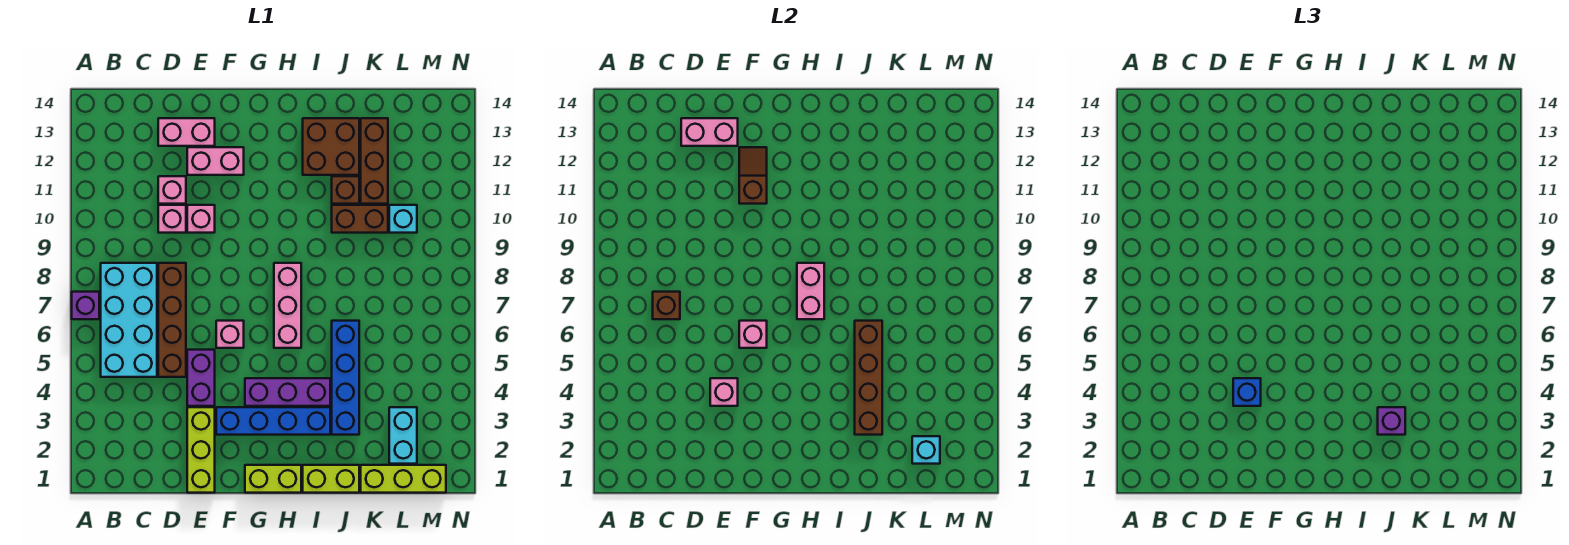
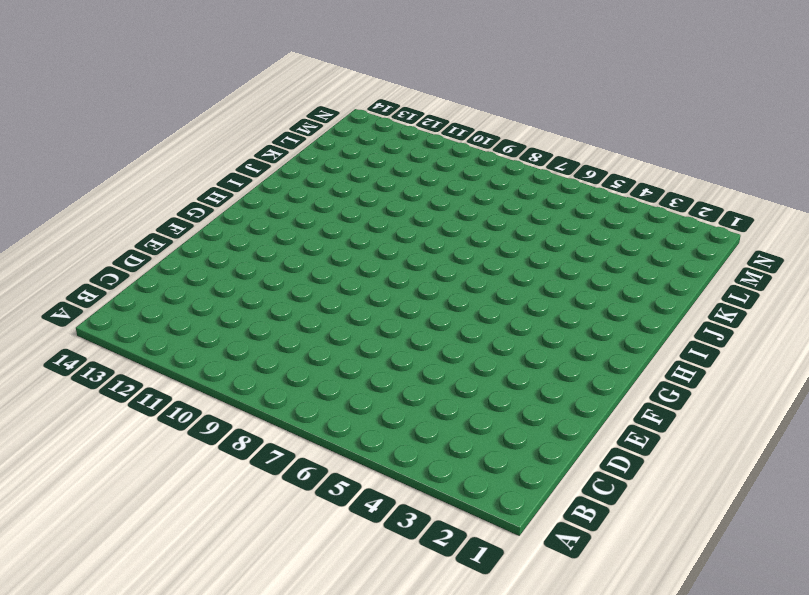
none -> purple brick A7 level 1
none -> cyan brick B5:C8 level 1
none -> brown brick D5:D8 level 1
none -> pink brick D10 level 1

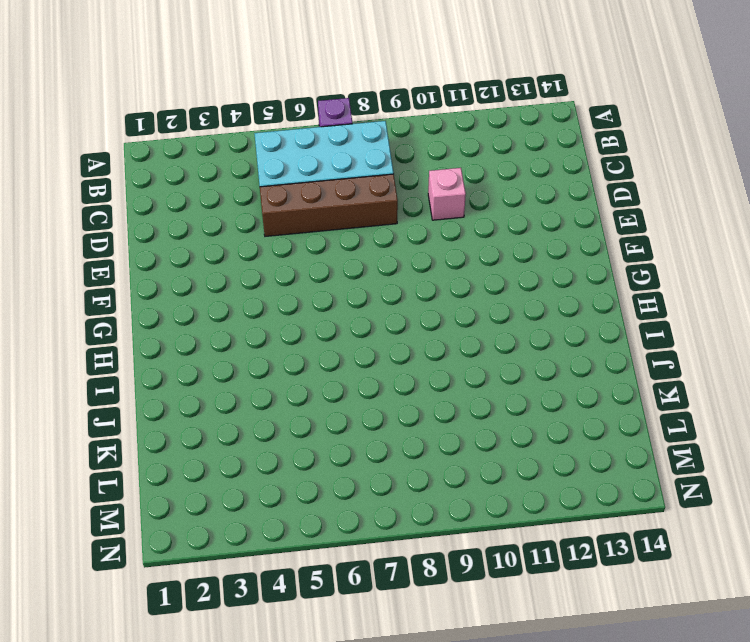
none -> pink brick D11 level 1
none -> pink brick D13:E13 level 1
none -> lime brick E1:E3 level 1
none -> purple brick E4:E5 level 1

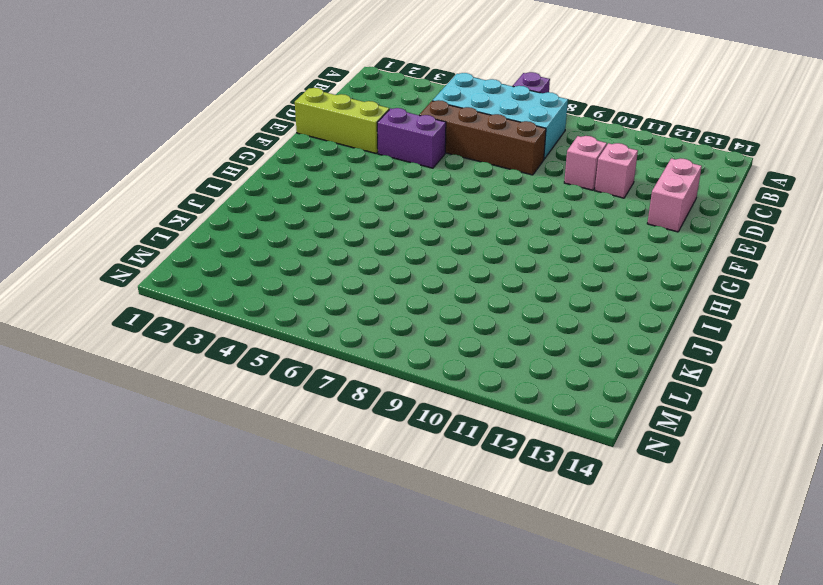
none -> pink brick E10 level 1
none -> pink brick E12:F12 level 1
none -> blue brick F3:I3 level 1
none -> pink brick F6 level 1

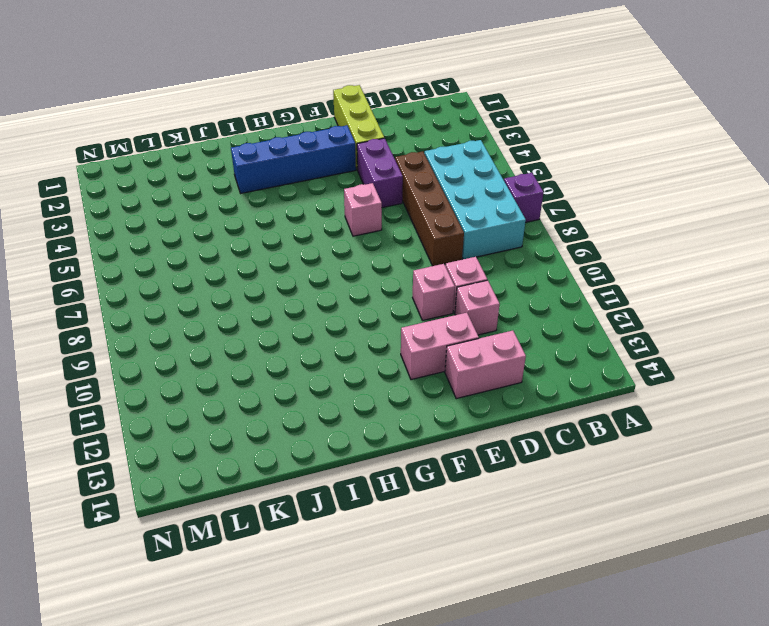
none -> lime brick G1:H1 level 1
none -> purple brick G4:I4 level 1
none -> pink brick H6:H8 level 1
none -> lime brick I1:J1 level 1

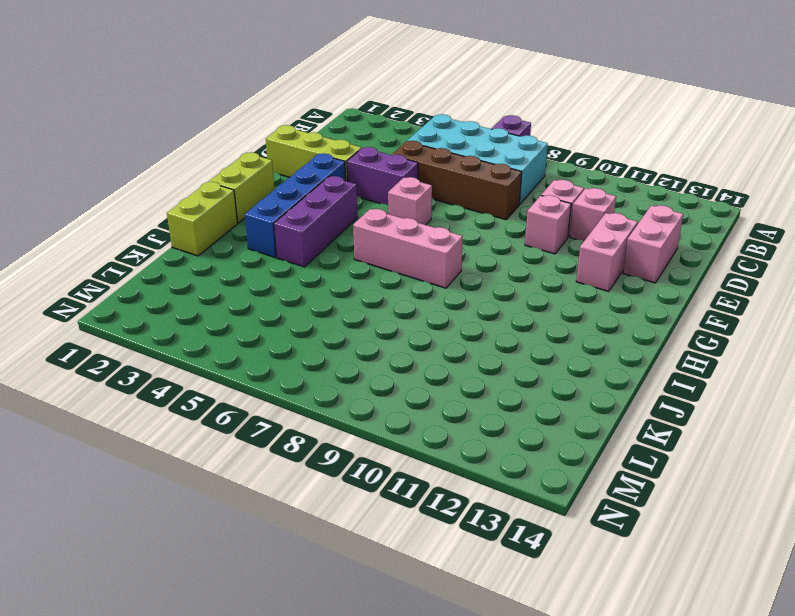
none -> brown brick I12:J13 level 1
none -> blue brick J3:J6 level 1
none -> brown brick J10:K10 level 1
none -> brown brick J11 level 1

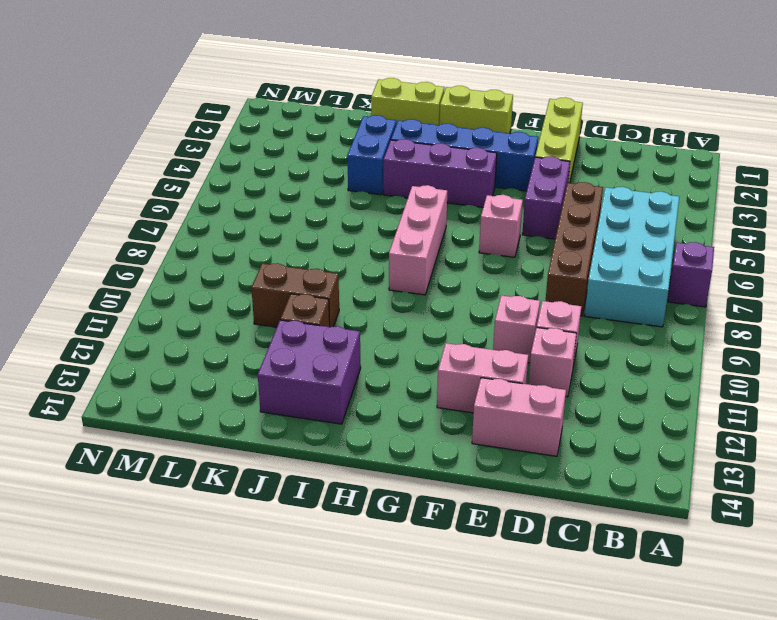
purple brick I12:J13 level 1 -> brown brick I12:J13 level 1
blue brick J3:J4 level 1 -> blue brick J3:J6 level 1
none -> lime brick K1:M1 level 1
none -> brown brick K11:K13 level 1
none -> cyan brick L2:L3 level 1
none -> cyan brick L10 level 1

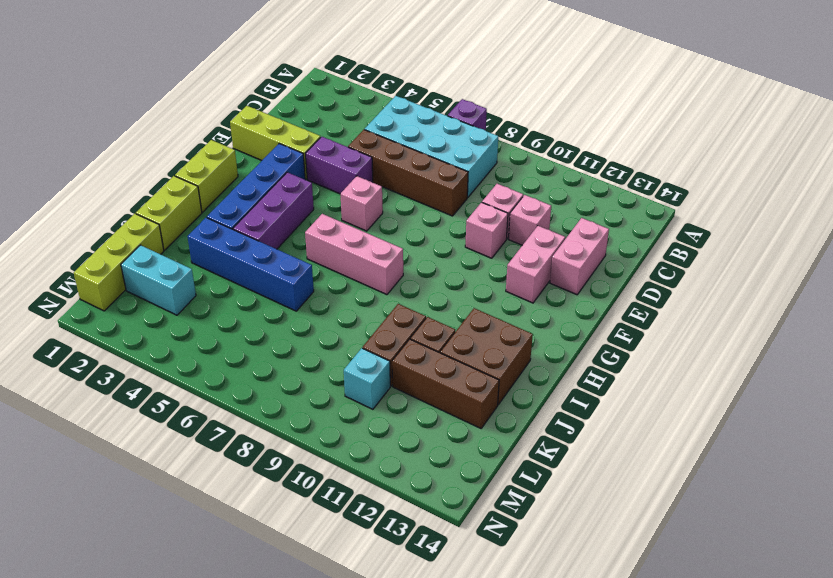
none -> brown brick C7 level 2
none -> pink brick D13:E13 level 2
none -> pink brick E4 level 2
none -> pink brick F6 level 2

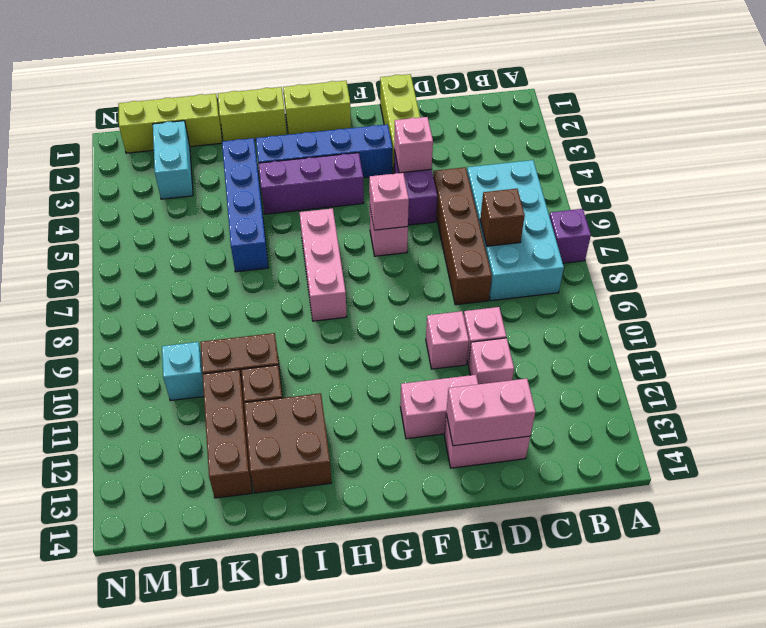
none -> brown slope F11:F12 level 2 top 11
none -> pink brick H7:H8 level 2
none -> brown brick J3:J6 level 2
none -> cyan brick L2 level 2

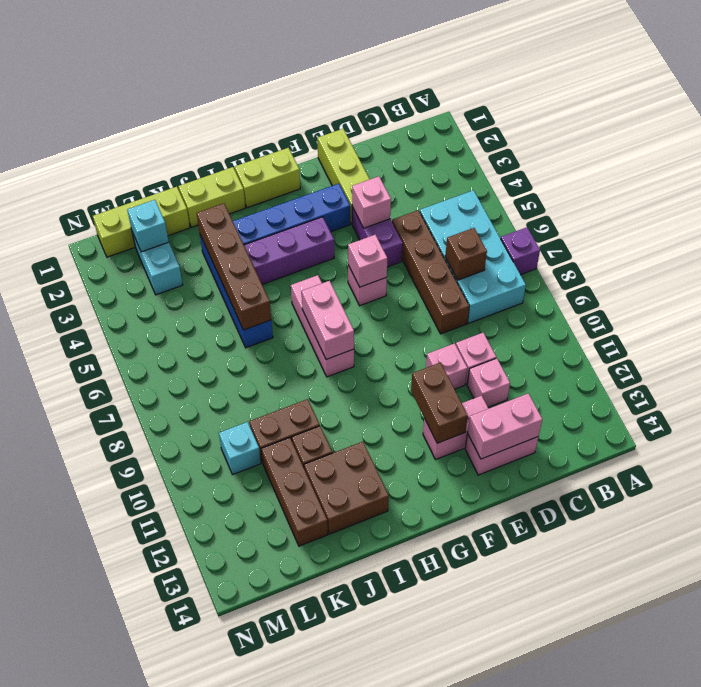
brown brick F11:F12 level 2 -> brown slope F11:F12 level 2 top 11
none -> blue brick E4 level 3
none -> purple brick J3 level 3

